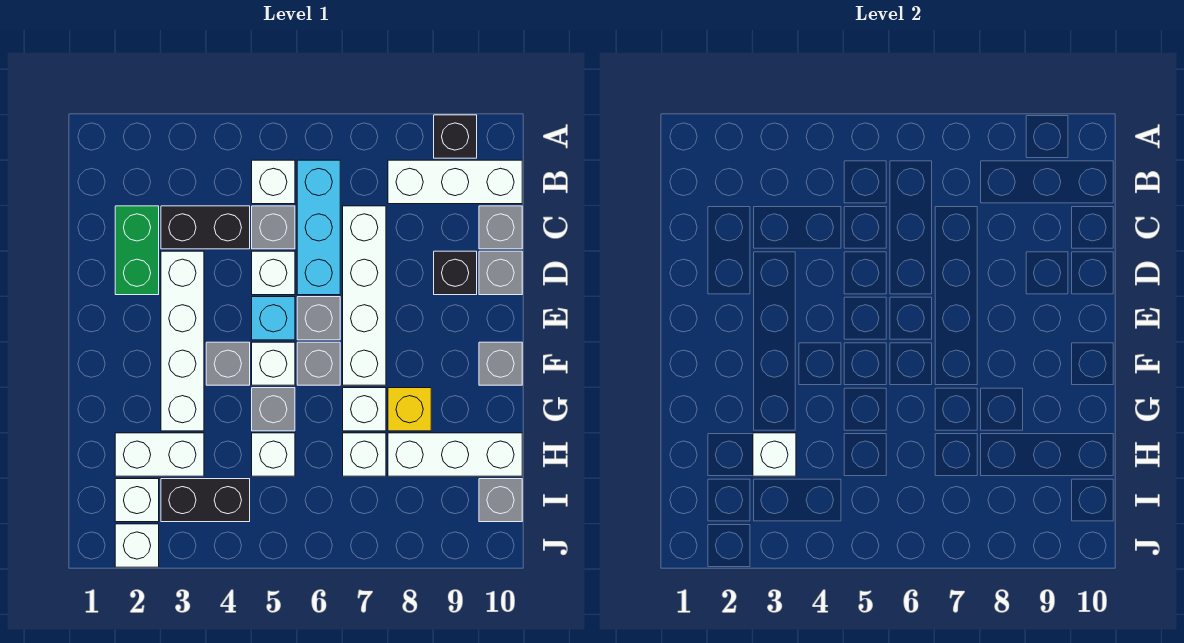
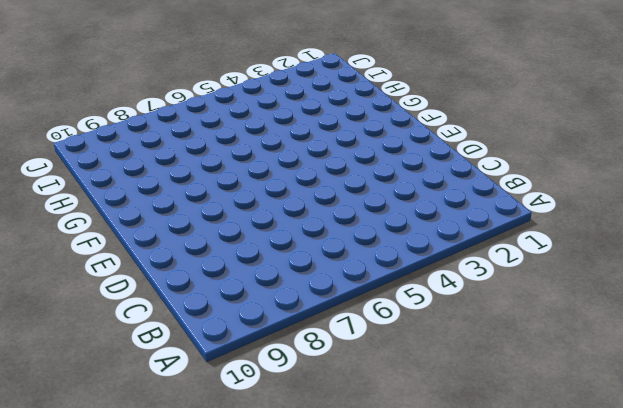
none -> black brick A9 level 1
none -> white brick B5 level 1
none -> cyan brick B6:D6 level 1
none -> white brick B8:B10 level 1

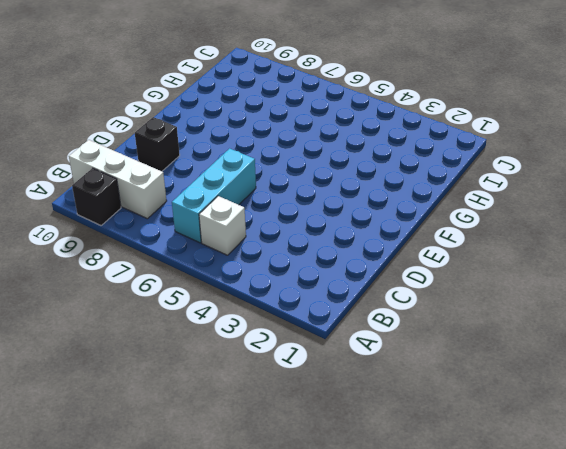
none -> green brick C2:D2 level 1
none -> black brick C3:C4 level 1
none -> grey brick C5 level 1
none -> white brick C7:F7 level 1

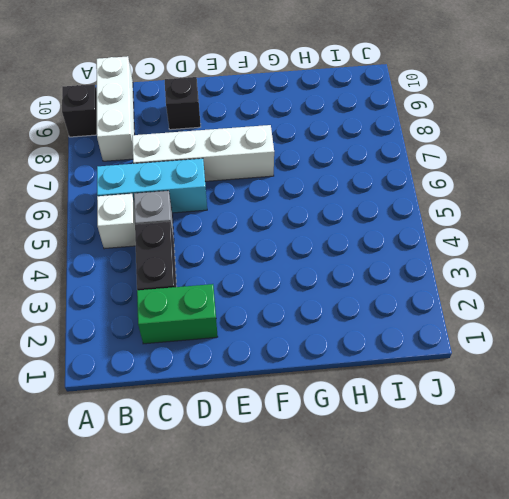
none -> grey brick C10 level 1
none -> white brick D3:G3 level 1
none -> white brick D5 level 1
none -> grey brick D10 level 1

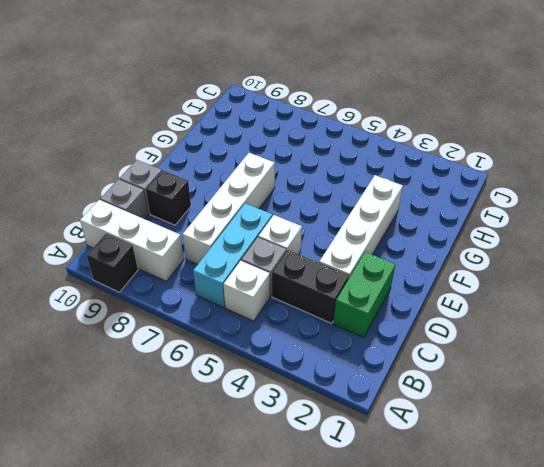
none -> cyan brick E5 level 1
none -> grey brick E6 level 1
none -> grey brick F4 level 1
none -> white brick F5 level 1

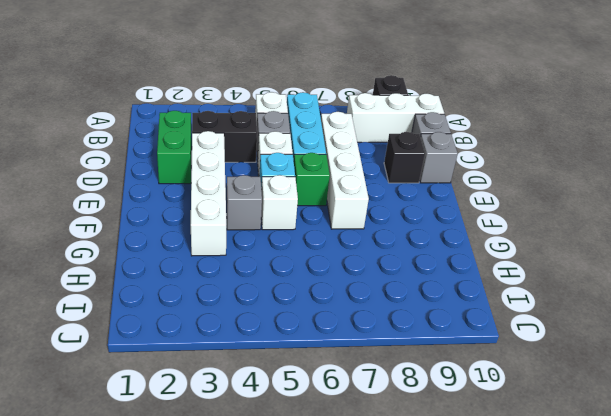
green brick E6 level 1 -> grey brick E6 level 1
none -> grey brick F6 level 1
none -> grey brick F10 level 1
none -> grey brick G5 level 1
none -> white brick G7 level 1

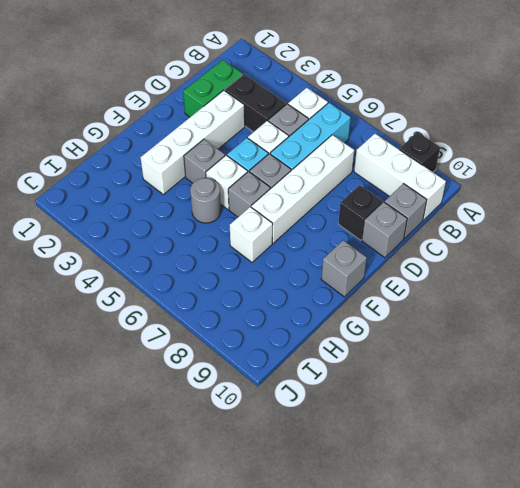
grey round brick G5 level 1 -> grey brick G5 level 1
none -> yellow brick G8 level 1
none -> white brick H2:H3 level 1
none -> white brick H5 level 1
none -> white brick H7 level 1

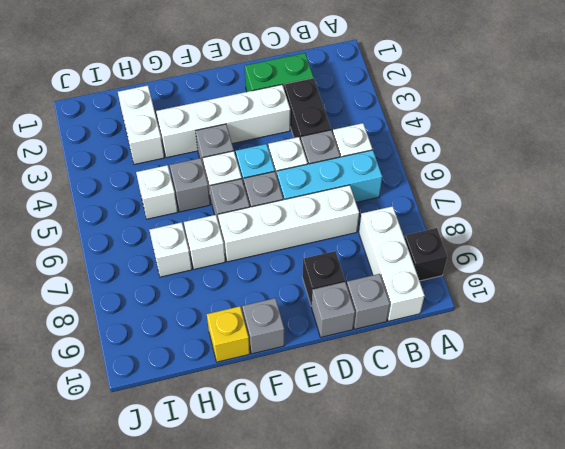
yellow brick G10 level 1 -> yellow brick G8 level 1
none -> white brick H8:H10 level 1
none -> white brick I2 level 1
none -> black brick I3:I4 level 1
none -> grey brick I10 level 1

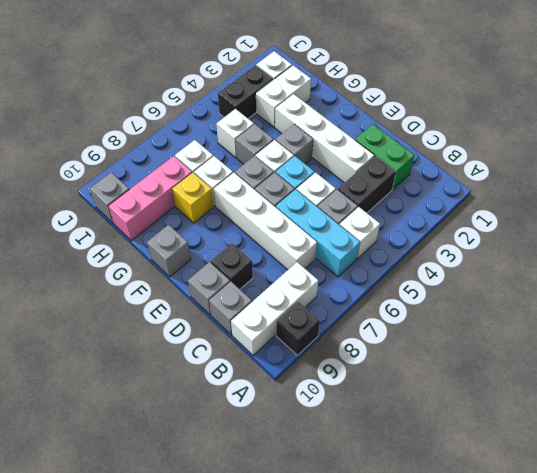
pink brick H8:H10 level 1 -> white brick H8:H10 level 1
none -> white brick J2 level 1
none -> white brick H3 level 2

